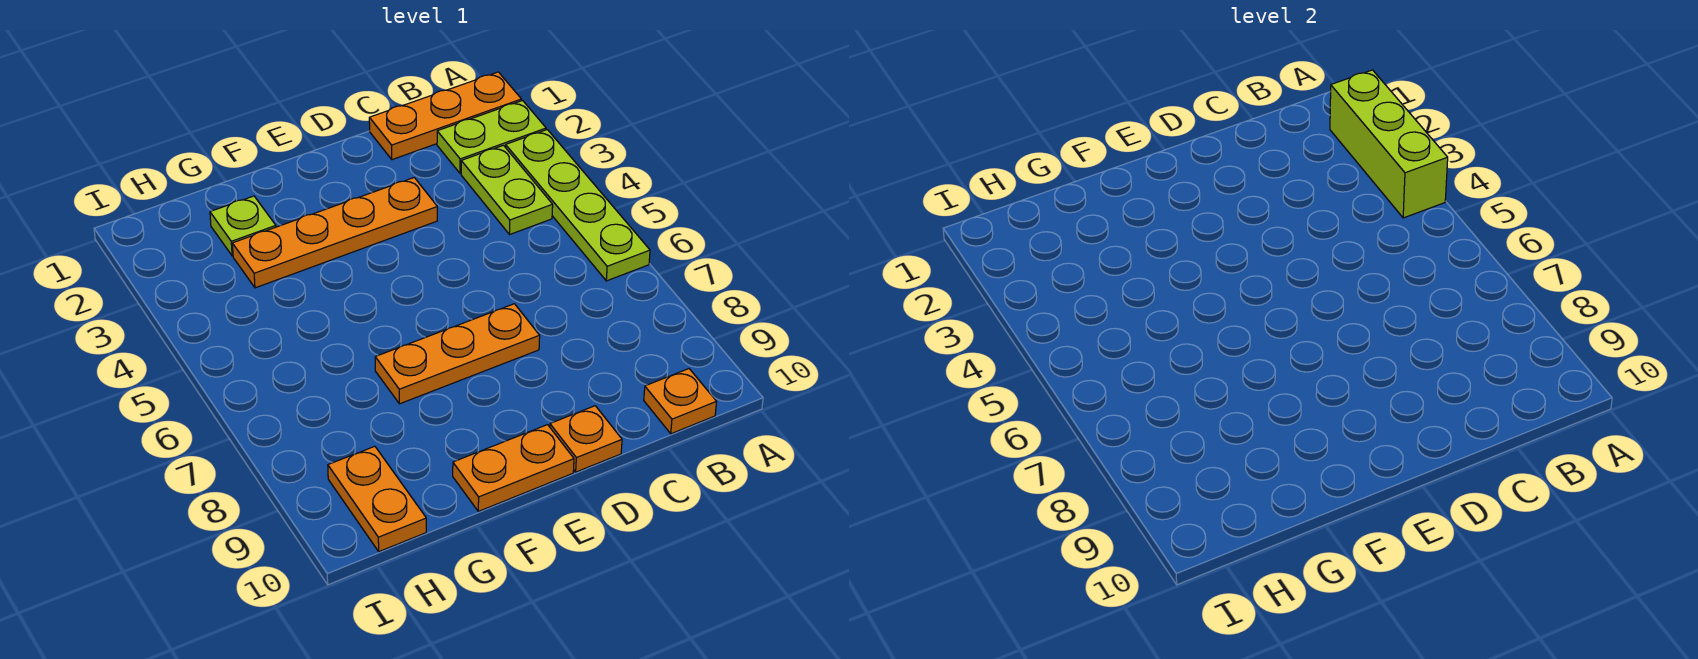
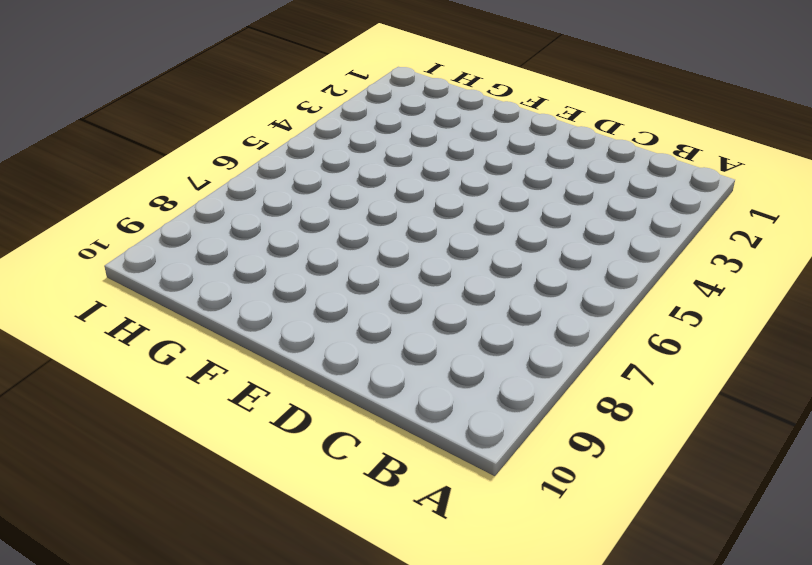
none -> orange plate A1:C1 level 1
none -> lime plate A2:B2 level 1
none -> lime plate A3:A6 level 1

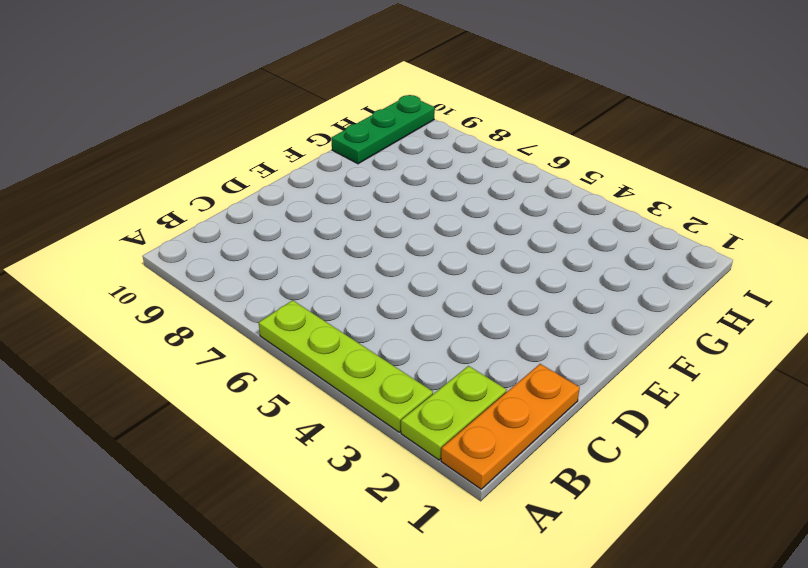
green plate G10:I10 level 1 -> orange plate H9:H10 level 1
none -> lime plate B3:B4 level 1
none -> orange plate B10 level 1
none -> orange plate D3:G3 level 1

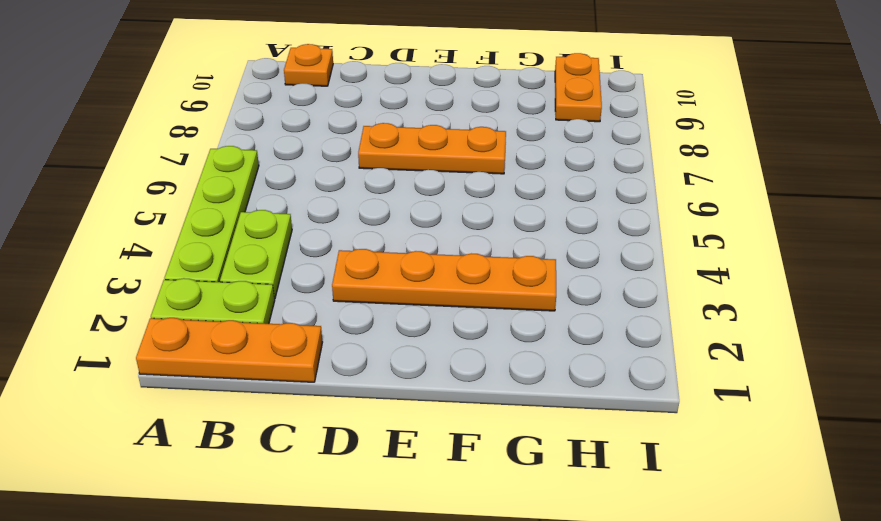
none -> orange plate D10 level 1
none -> orange plate E10:F10 level 1
none -> lime plate G2 level 1

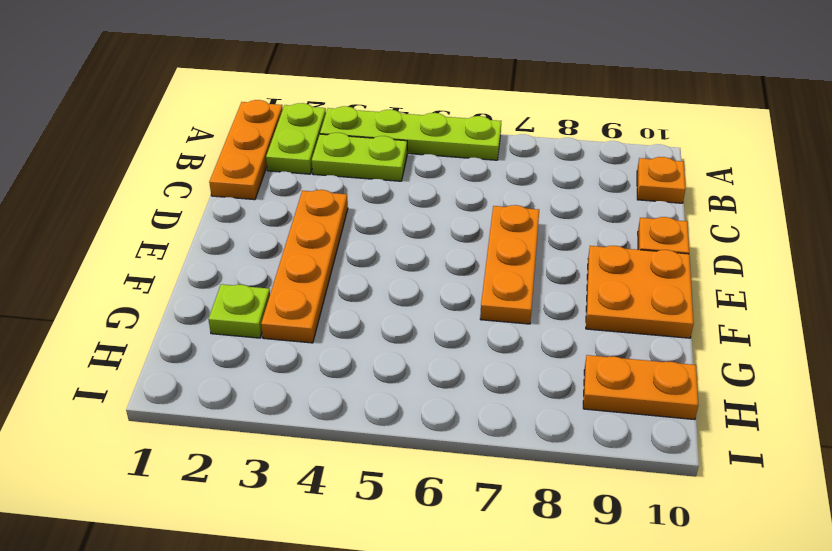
orange plate E9:F10 level 1 -> orange plate E10:F10 level 1
none -> lime brick A2:A4 level 2

